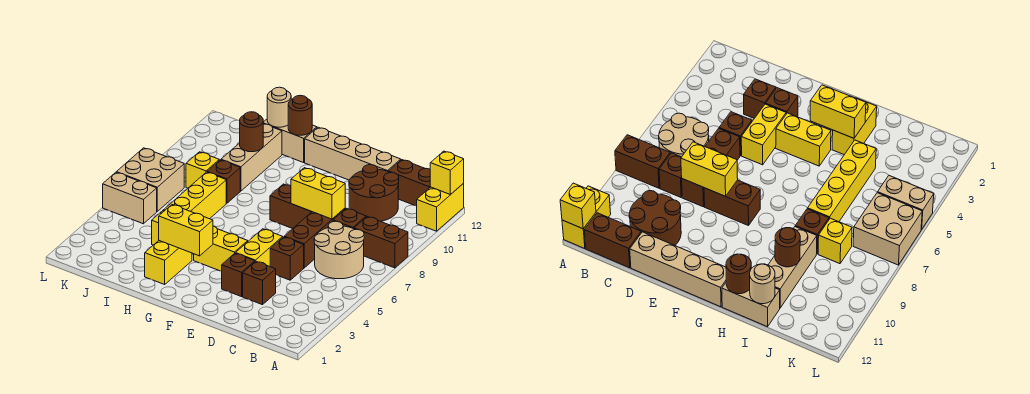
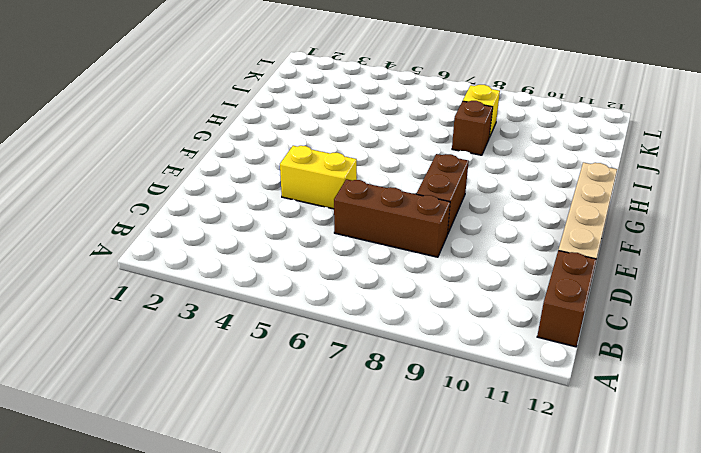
none -> brown brick A8:B8 level 1
none -> yellow brick A11:A12 level 1
none -> tan round brick B6:C7 level 1

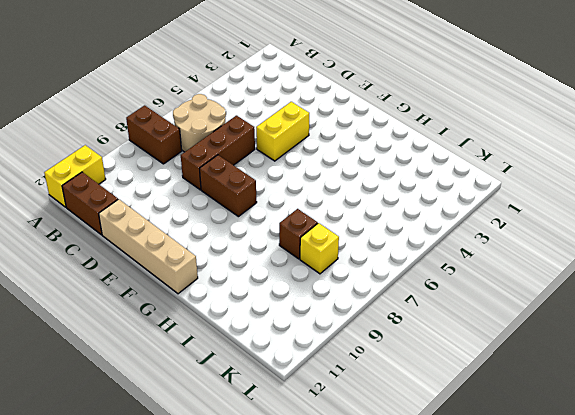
none -> brown brick C8 level 1
none -> brown round brick C10:D11 level 1
none -> brown brick D3 level 1

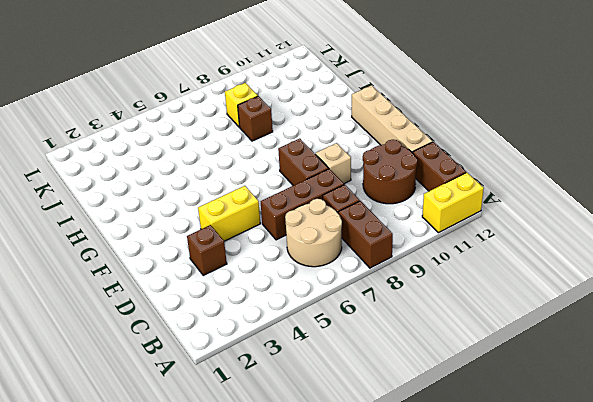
tan brick E9 level 1 -> none
none -> brown brick D5 level 1
none -> brown brick E3 level 1
none -> yellow brick F4:G4 level 1

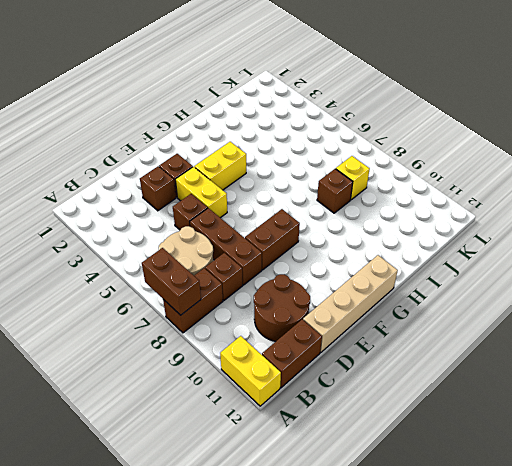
brown brick A7:A8 level 2 -> none
none -> yellow brick H2:H3 level 1
none -> tan brick H12:I12 level 1
none -> yellow brick I4:I7 level 1

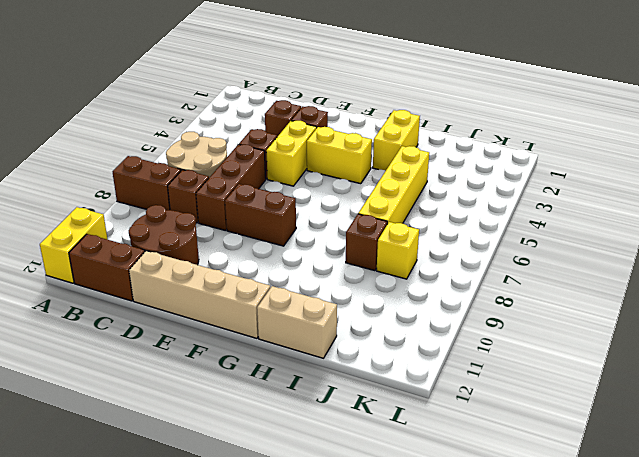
none -> tan brick I9:I11 level 1
none -> tan brick K5:L5 level 1
none -> tan brick K6:L7 level 1

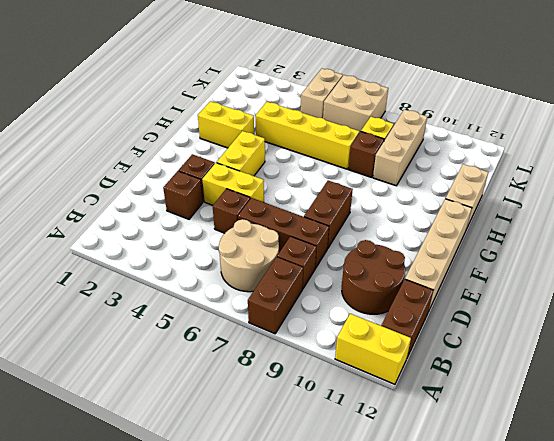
tan brick I9:K9 level 1 -> tan brick I9:I11 level 1
none -> yellow brick A12 level 2
none -> yellow brick D8:E8 level 2
none -> yellow brick G3:H3 level 2

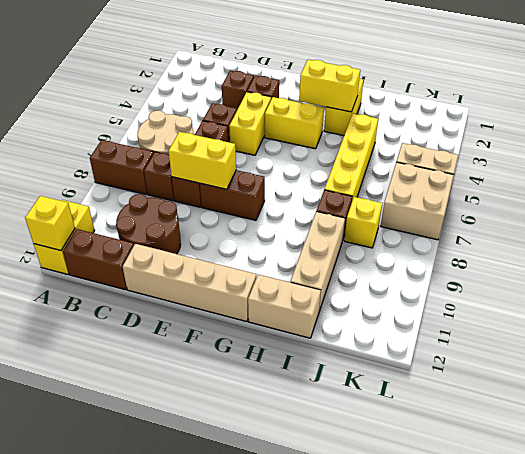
none -> brown round brick H12 level 2
none -> brown round brick I10 level 2
none -> tan round brick I12 level 2

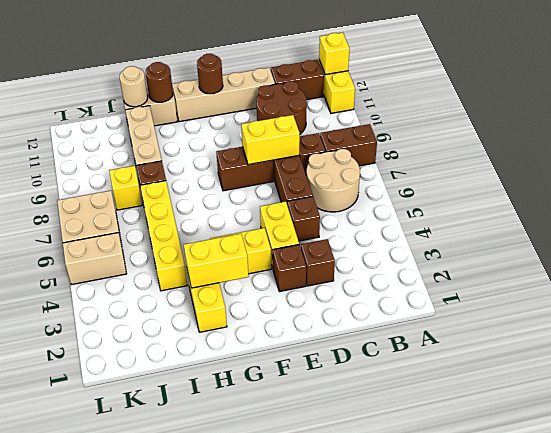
brown round brick F12 level 2 -> brown round brick I10 level 2

